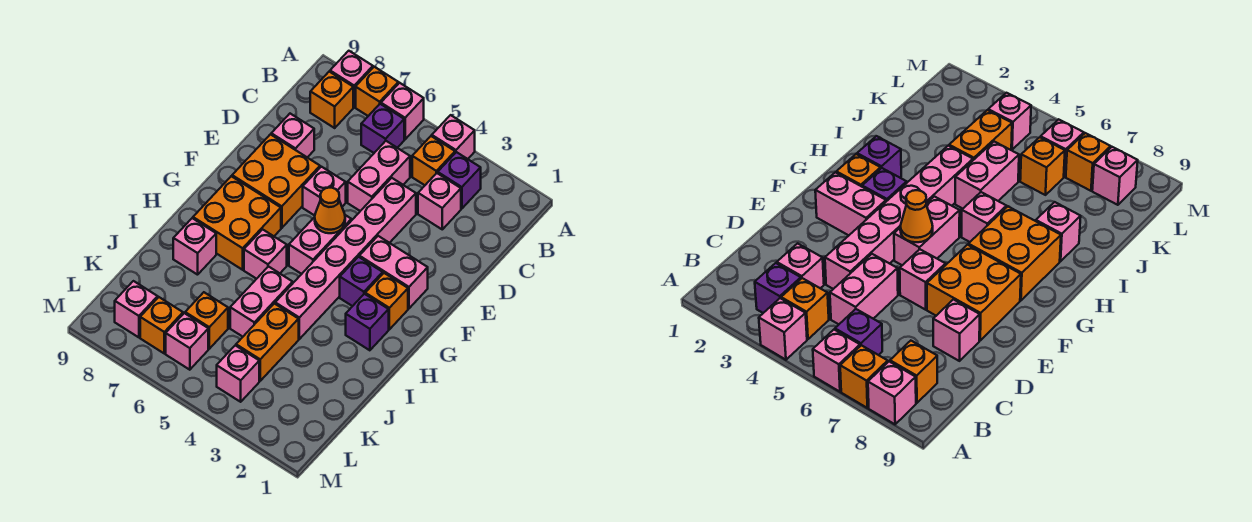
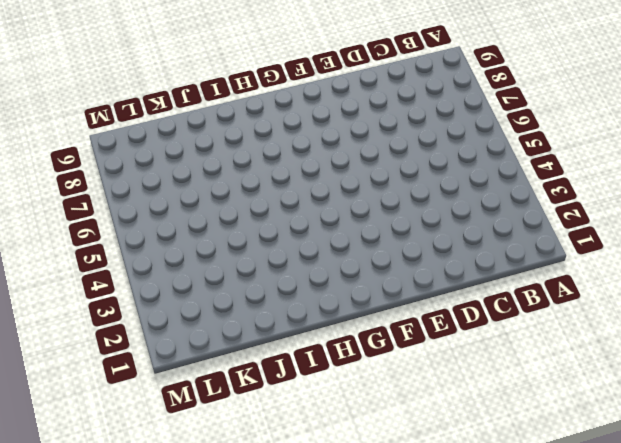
none -> pink brick A4 level 1
none -> pink brick A6 level 1
none -> orange brick A7 level 1
none -> pink brick A8 level 1

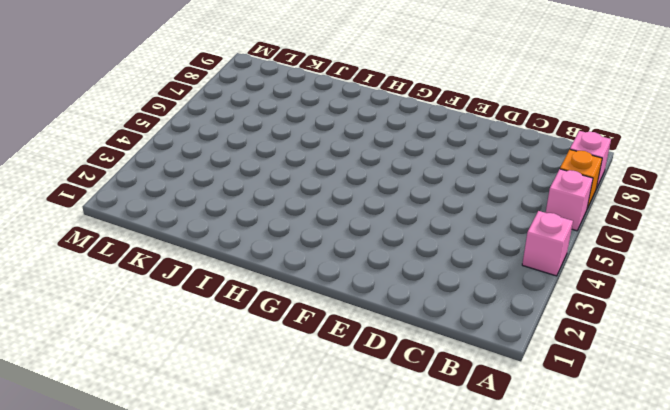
none -> purple brick B3 level 1
none -> orange brick B4 level 1
none -> purple brick B6 level 1
none -> orange brick B8 level 1

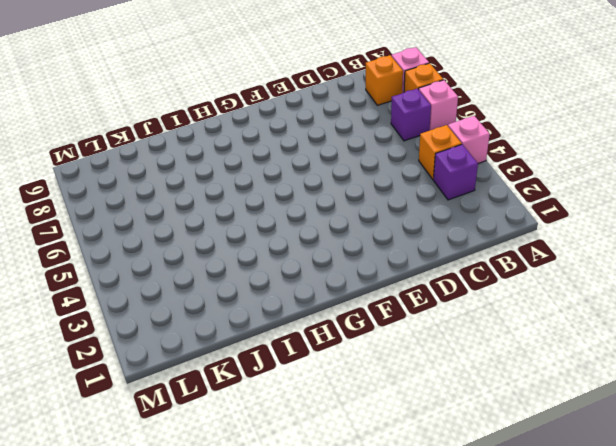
none -> pink brick C3 level 1
none -> pink brick C5:D5 level 1
none -> pink brick D4:I4 level 1
none -> pink brick D8 level 1

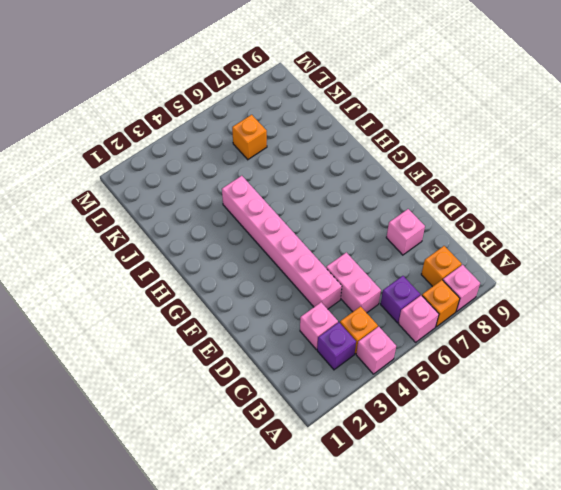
none -> pink brick E6 level 1
none -> orange brick E7:F8 level 1
none -> pink brick F2:F3 level 1
none -> pink brick F5:G5 level 1

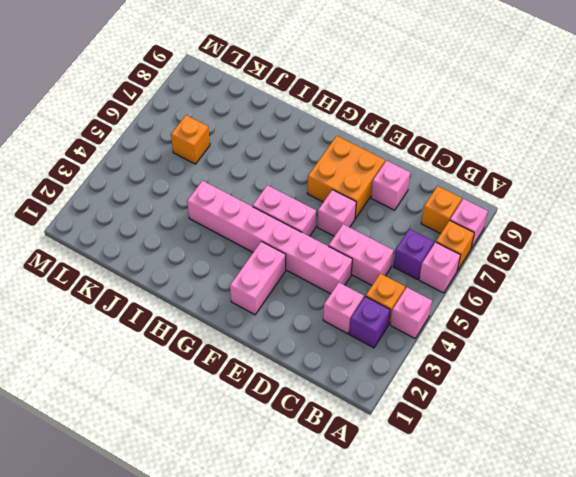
none -> orange brick G2 level 1
none -> purple brick G3 level 1
none -> orange brick G7:H8 level 1
none -> purple brick H2 level 1

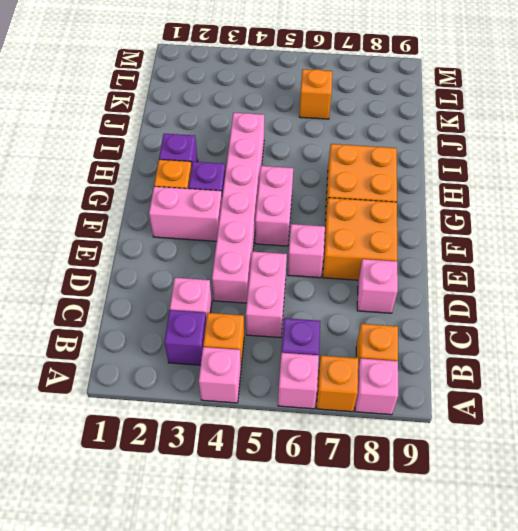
none -> pink brick H6 level 1
none -> pink brick I5:J5 level 1
none -> pink brick I8 level 1
none -> orange brick J4:K4 level 1

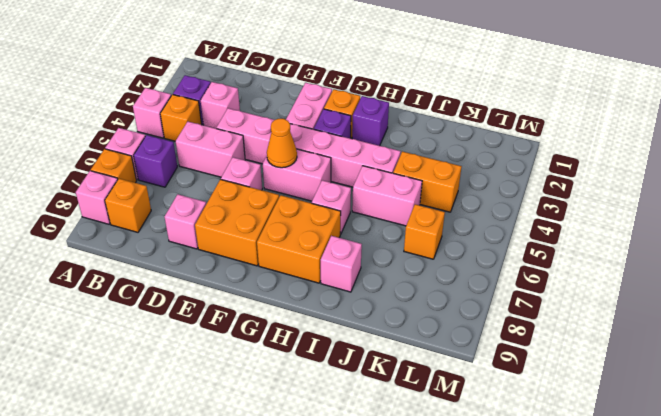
none -> pink brick L4 level 1
none -> pink brick L6 level 1
none -> orange brick L7 level 1
none -> pink brick L8 level 1

